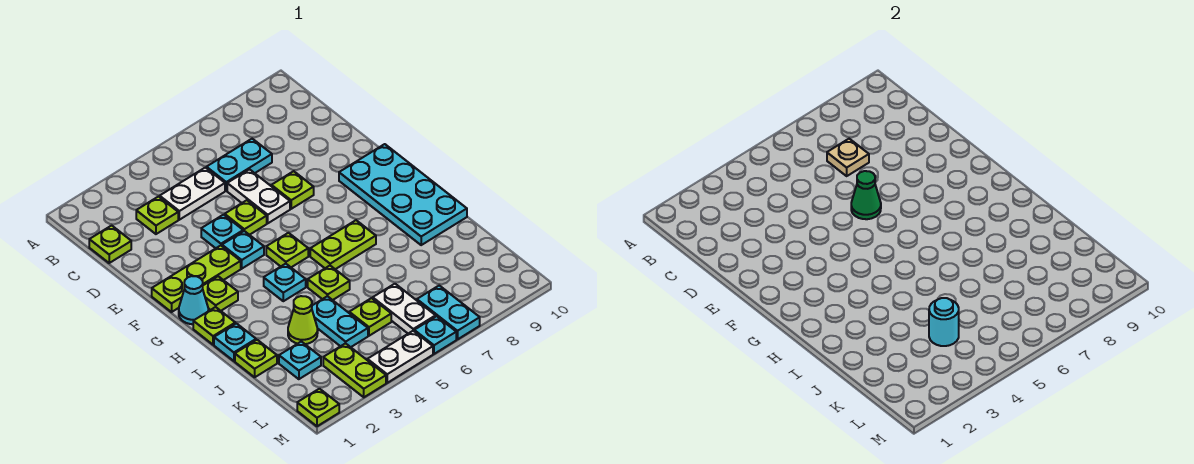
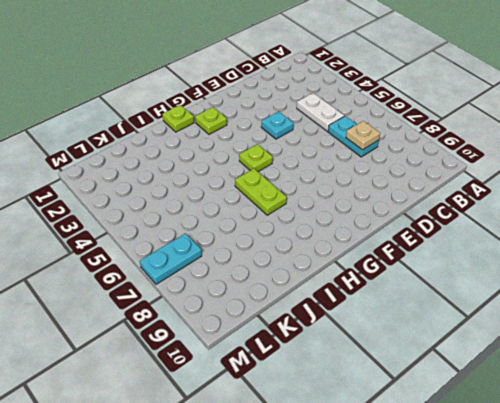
none -> lime plate C1 level 1
none -> lime plate C3 level 1
none -> white plate D6:E6 level 1
none -> lime plate E5 level 1

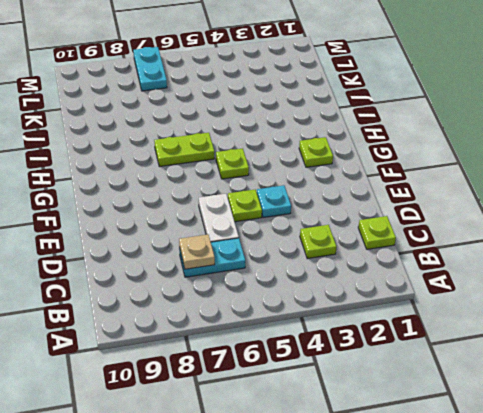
none -> white plate C4:C5 level 1
none -> lime plate E7 level 1
none -> lime plate F1:F3 level 1
none -> cyan plate F4 level 1

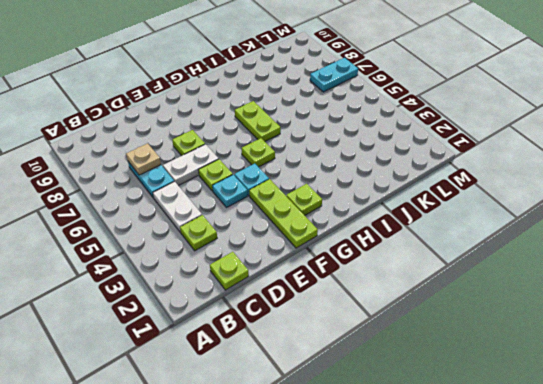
none -> cyan plate F9:I10 level 1
none -> cyan cone G1 level 1
none -> lime plate H1 level 1
none -> cyan plate H4 level 1

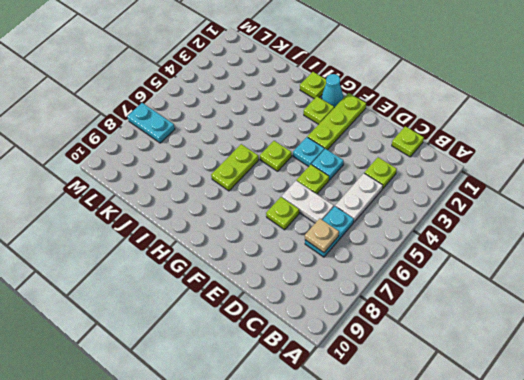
none -> cyan plate F9:I10 level 1
none -> cyan plate H4 level 1
none -> cyan plate I1 level 1
none -> lime plate I5 level 1

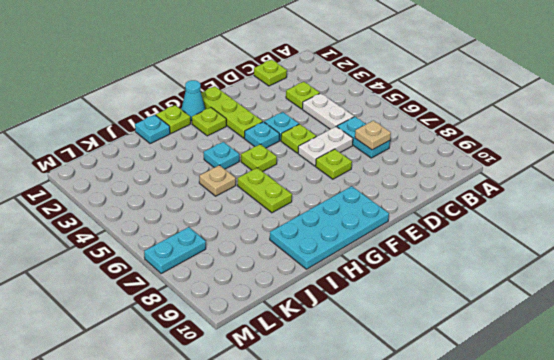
tan plate I5 level 1 -> lime plate I5 level 1
none -> lime plate J1 level 1
none -> lime cone J3 level 1
none -> cyan plate J4:K4 level 1
none -> cyan plate K2 level 1

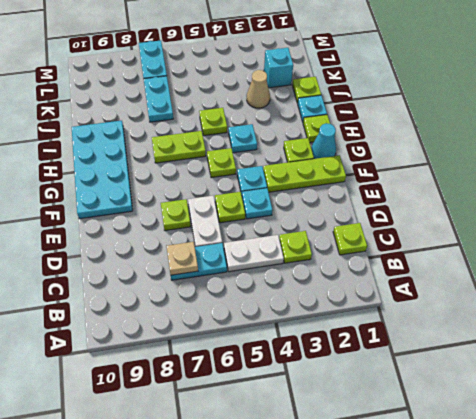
tan cone J3 level 1 -> lime cone J3 level 1
cyan plate J7:K7 level 1 -> cyan plate J4:K4 level 1
cyan brick K2 level 1 -> cyan plate K2 level 1
none -> lime plate K5 level 1
none -> white plate K6:L6 level 1
none -> lime plate L3:M3 level 1
none -> lime plate M1 level 1

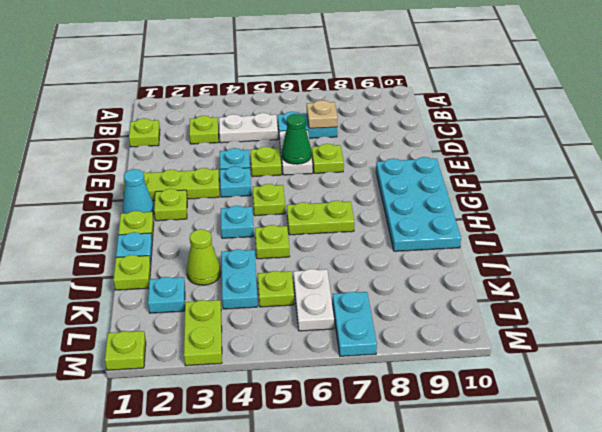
none -> white plate M4:M5 level 1
none -> cyan plate M6 level 1
none -> cyan round brick K4 level 2

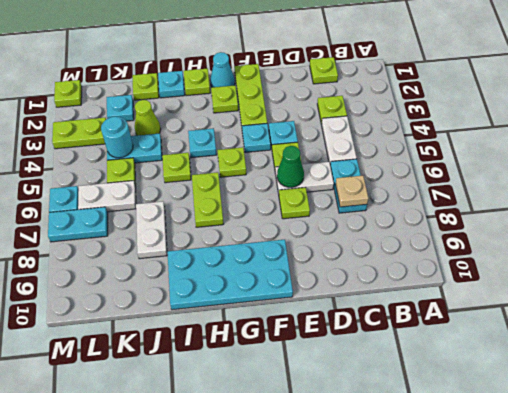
white plate J7:J8 level 1 -> white plate M4:M5 level 1

